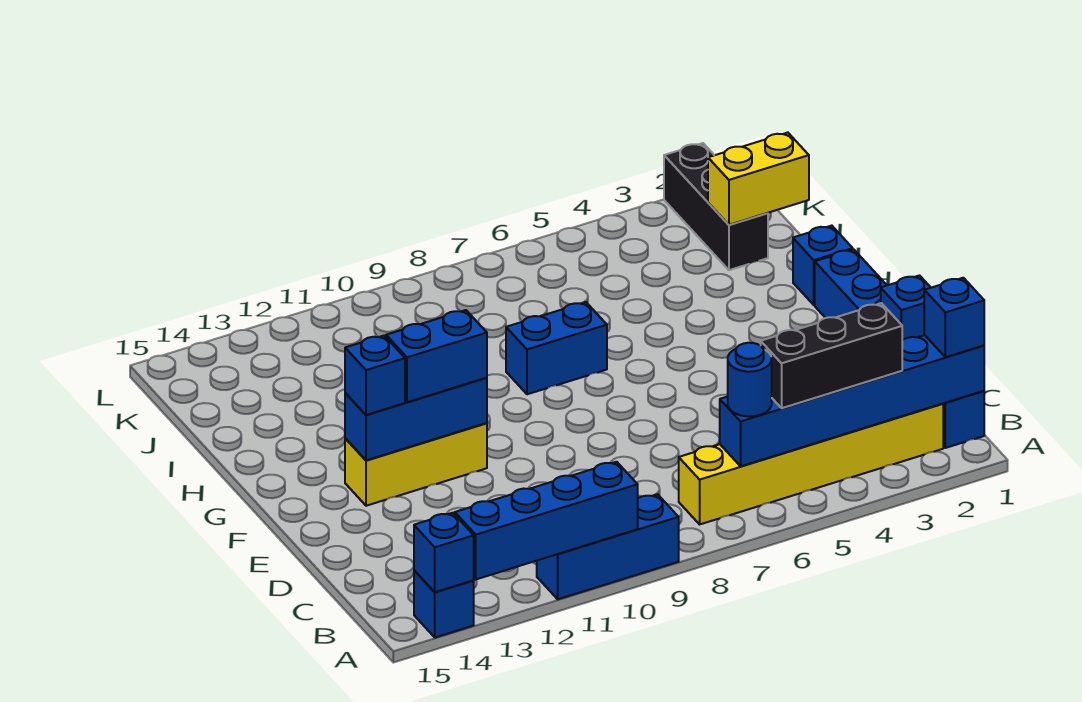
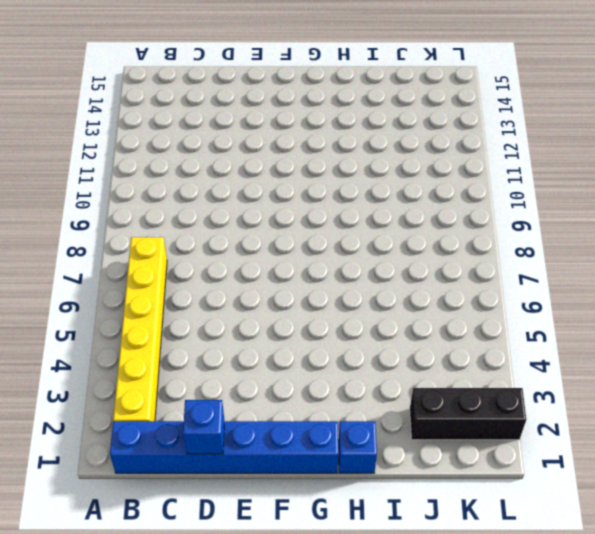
none -> blue brick A9:A11 level 1
none -> blue brick A14 level 1
none -> yellow brick F11:F13 level 1

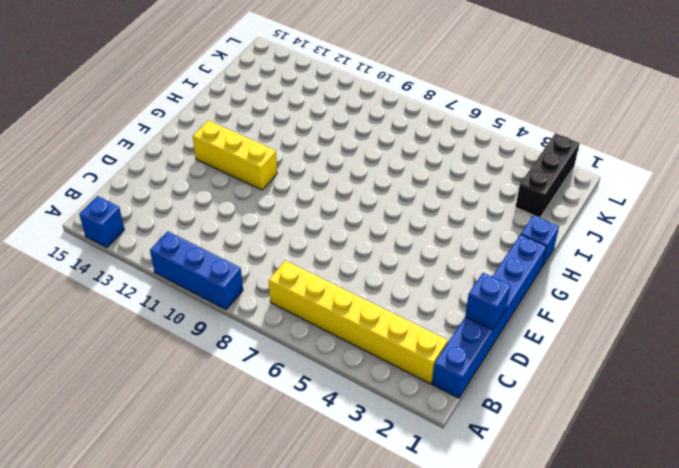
none -> blue brick H7:H8 level 1
none -> blue brick A10:A13 level 2
none -> blue brick A14 level 2

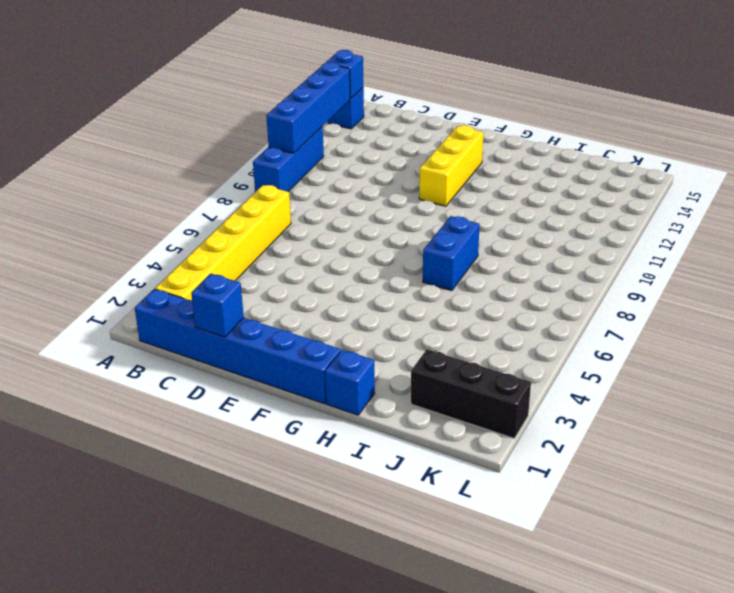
none -> blue brick B1:B6 level 2
none -> blue brick F11:F13 level 2
none -> yellow brick J1:J2 level 2

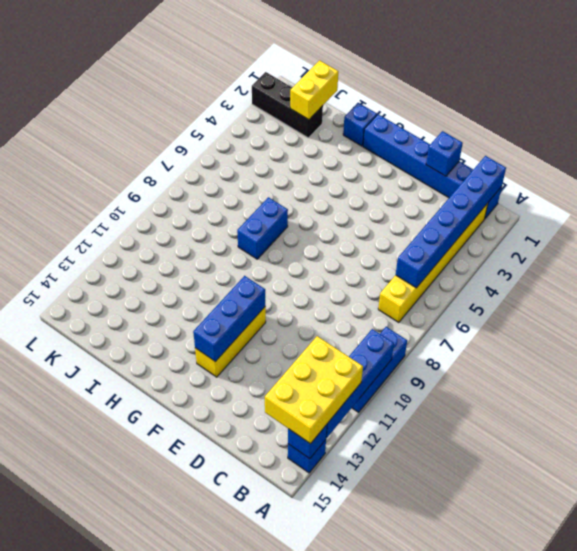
yellow brick A12:B14 level 3 -> none
none -> blue brick B1 level 3
none -> black brick B3:B5 level 3
none -> blue round brick B6 level 3

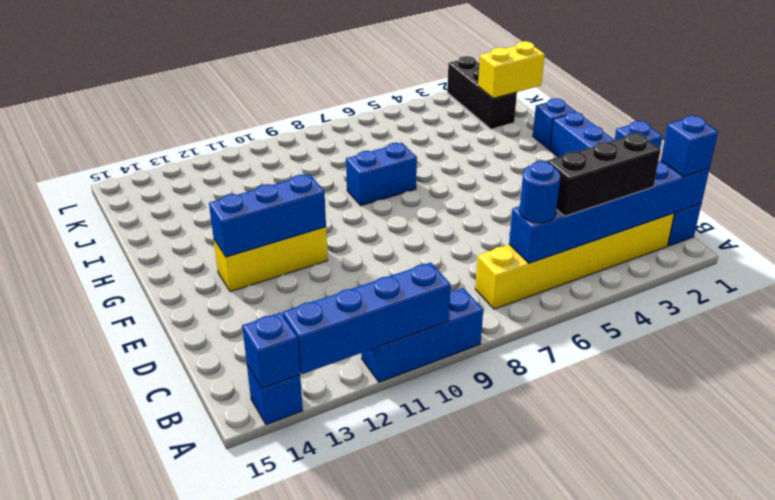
none -> blue brick F11:F12 level 3
none -> blue brick F13 level 3

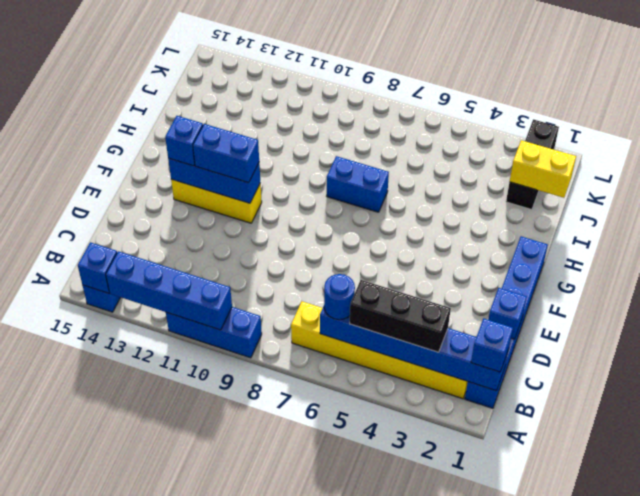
none -> blue brick H1 level 1

